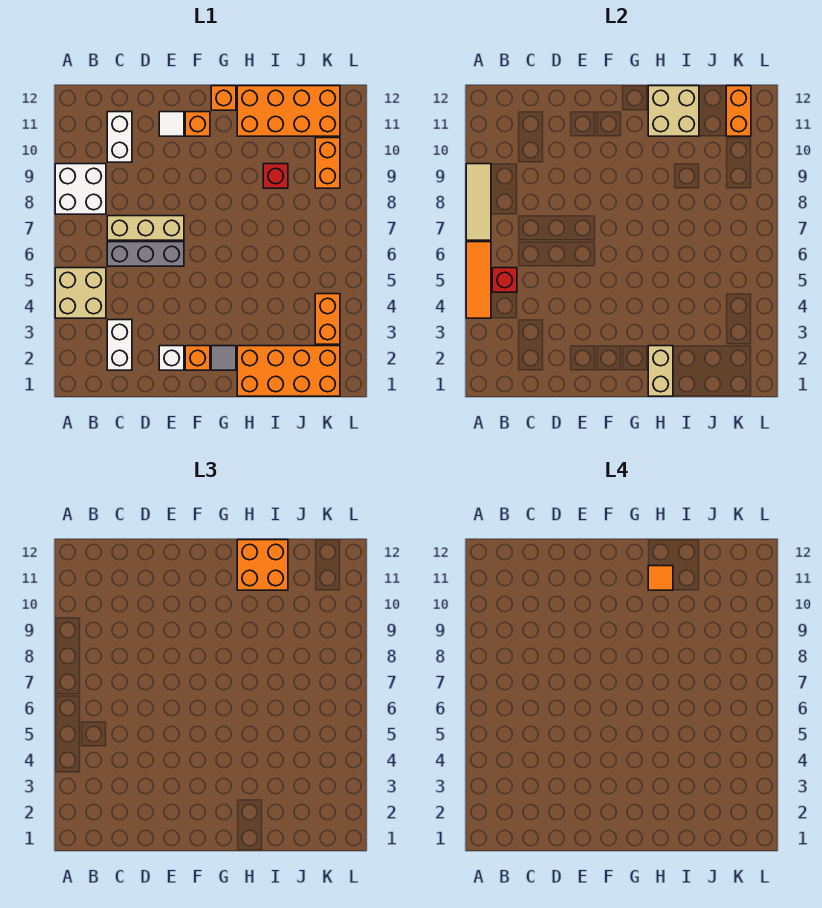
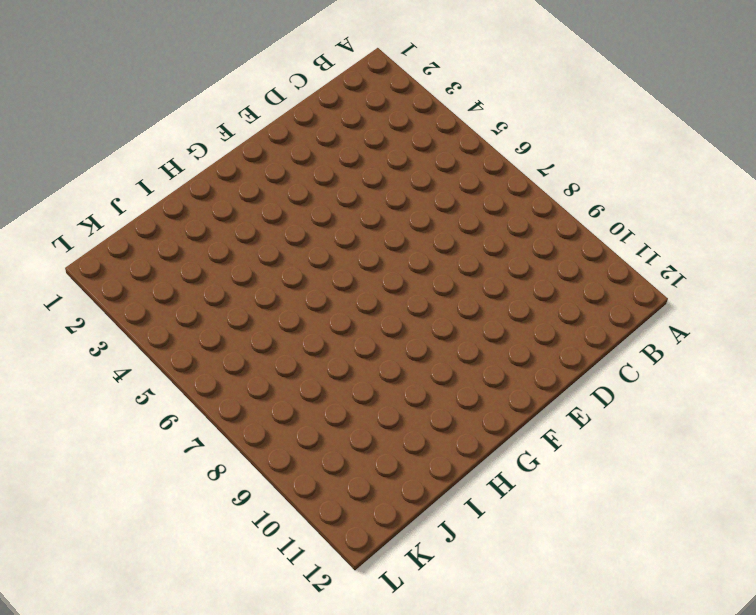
none -> tan brick A4:B5 level 1
none -> white brick A8:B9 level 1
none -> white brick C2:C3 level 1

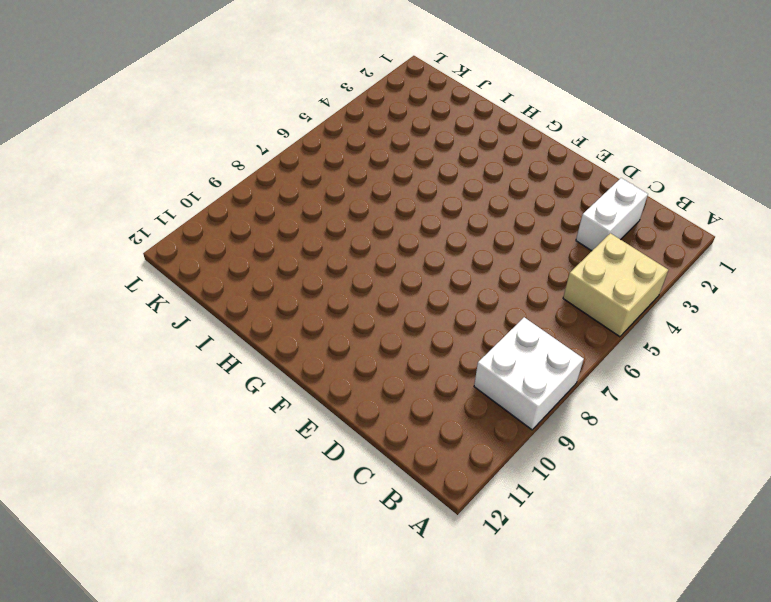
none -> grey brick C6:E6 level 1
none -> tan brick C7:E7 level 1
none -> white brick C10:C11 level 1

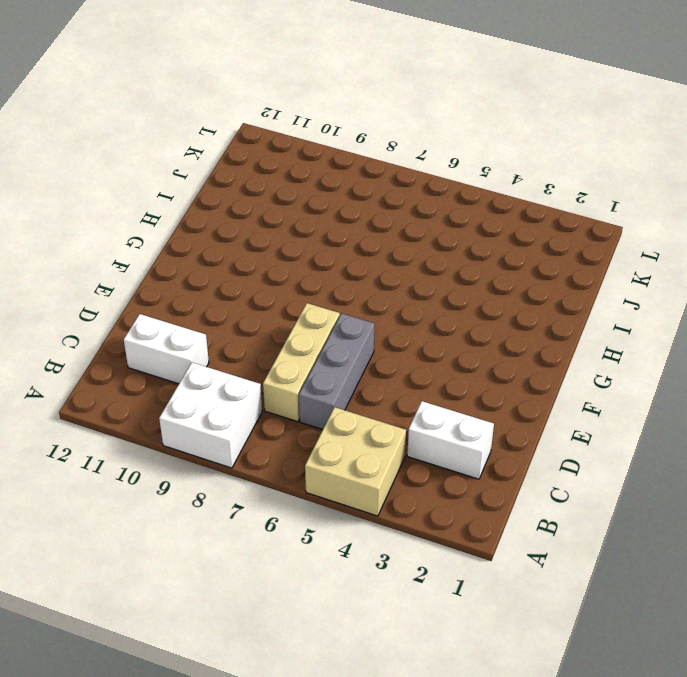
none -> white brick E2 level 1
none -> white tile E11 level 1
none -> orange brick F2 level 1

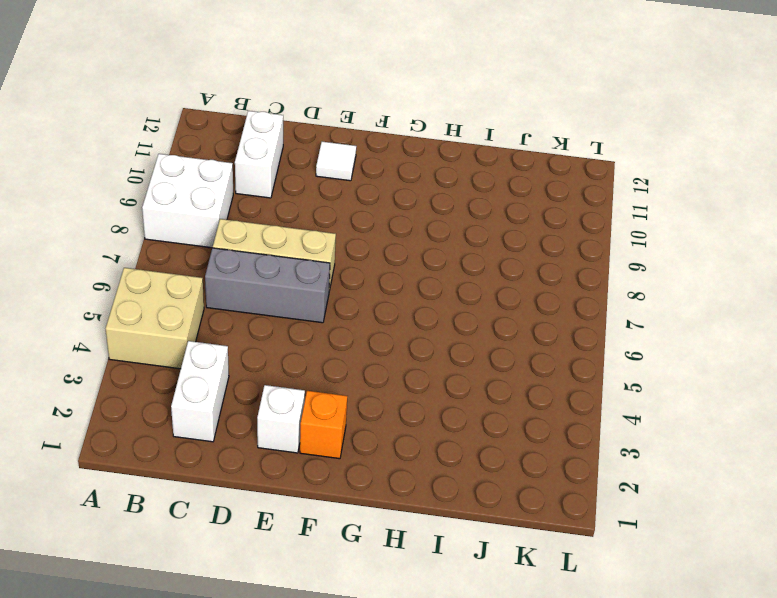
none -> orange brick F11 level 1
none -> grey tile G2 level 1
none -> orange brick G12 level 1

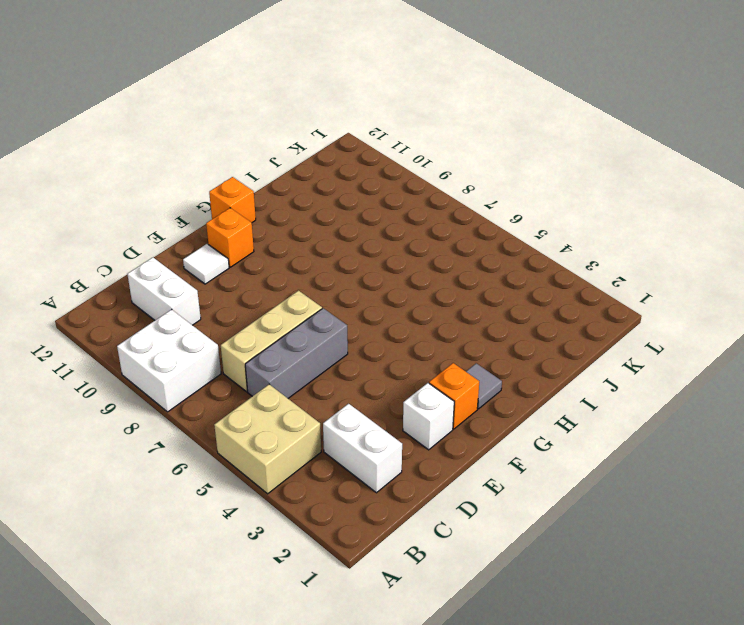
none -> orange brick H1:K2 level 1
none -> orange brick H11:K12 level 1
none -> red brick I9 level 1

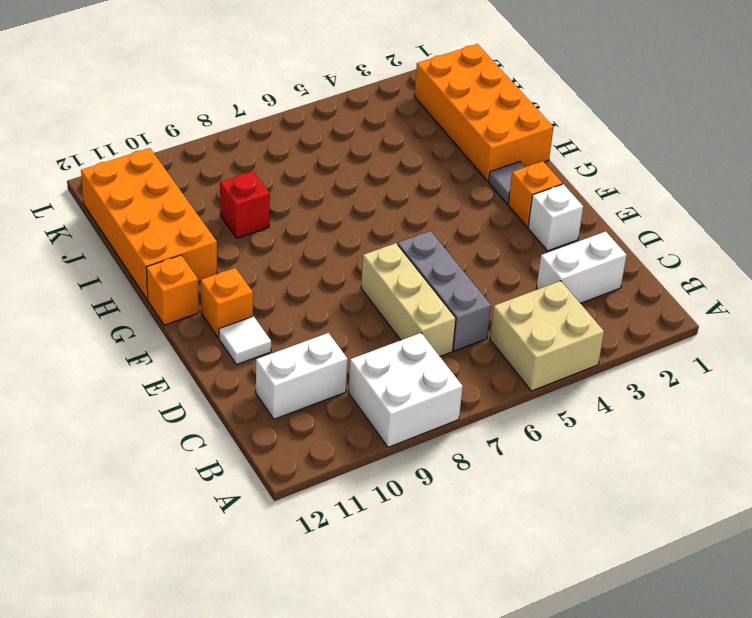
none -> orange brick K3:K4 level 1
none -> orange brick K9:K10 level 1
none -> orange tile A4:A6 level 2

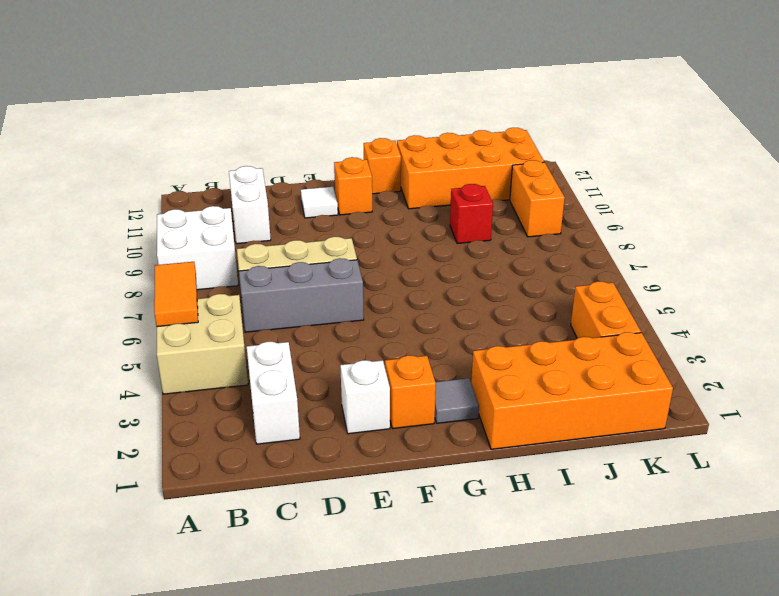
orange tile A5:A6 level 2 -> orange tile A4:A6 level 2
none -> tan tile A7:A9 level 2
none -> red brick B5 level 2
none -> tan brick H1:H2 level 2

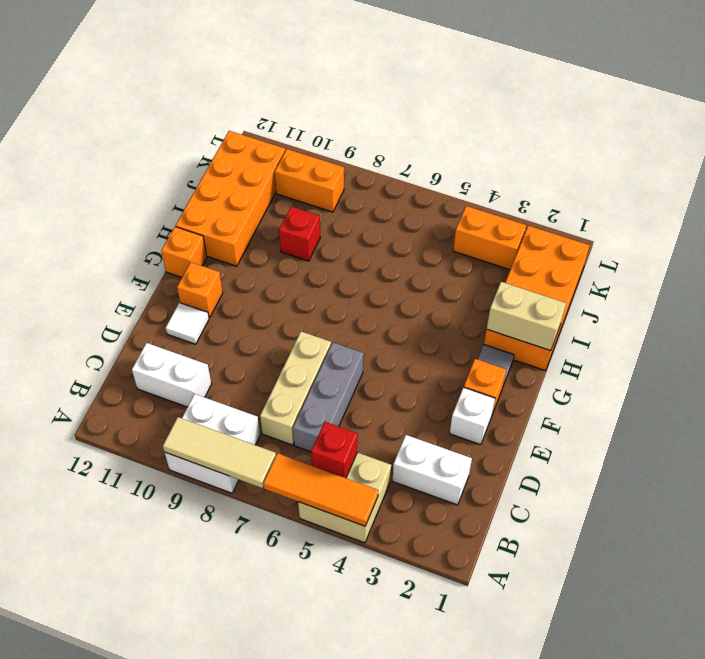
none -> tan brick H11:I12 level 2
none -> orange brick K11:K12 level 2
none -> orange brick H11:I12 level 3

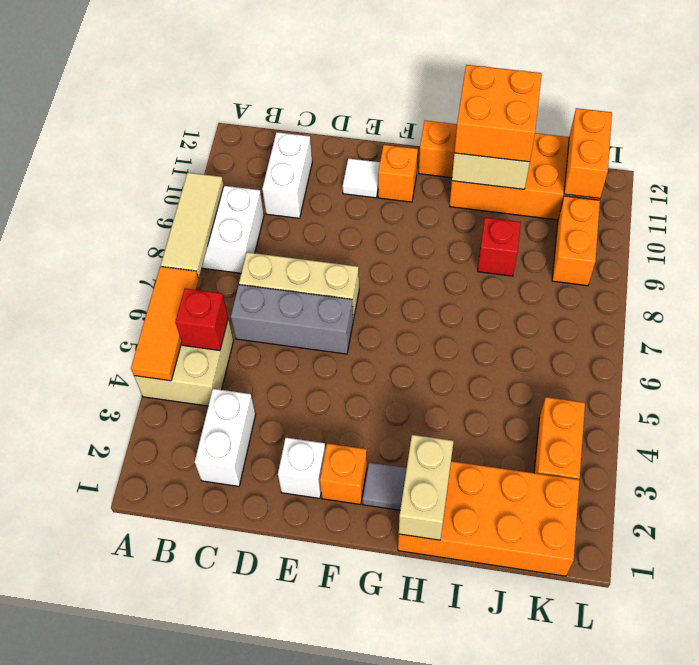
none -> orange tile H11 level 4

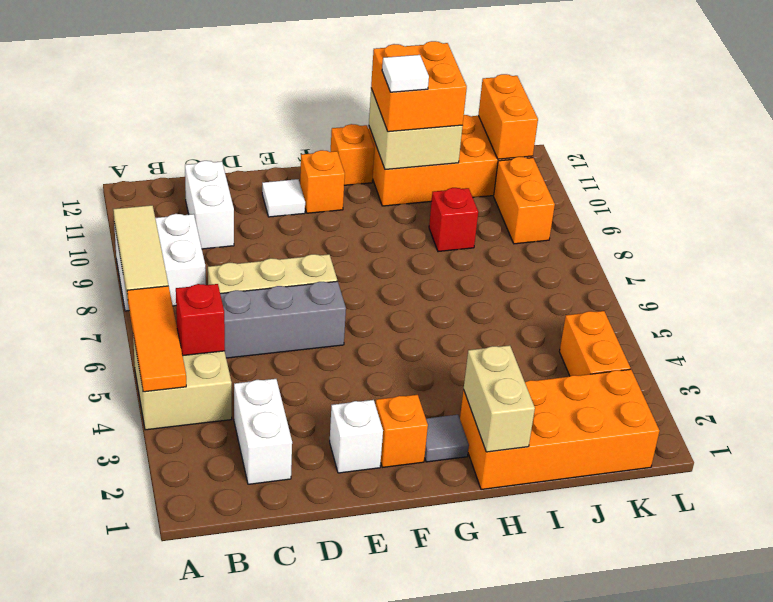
white tile H11 level 4 -> orange tile H11 level 4

